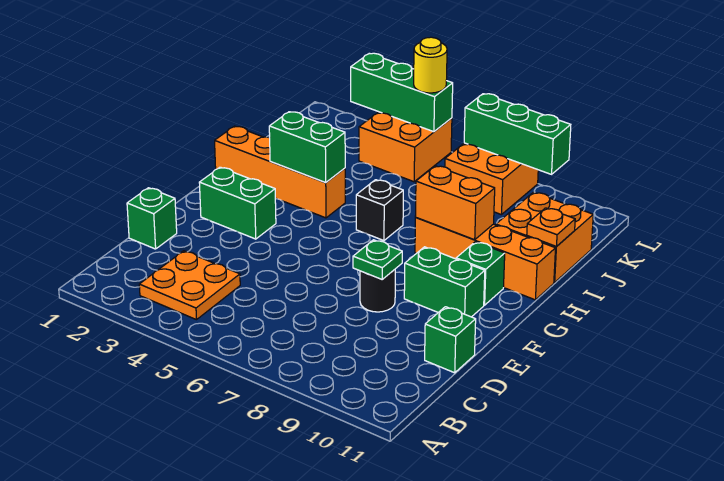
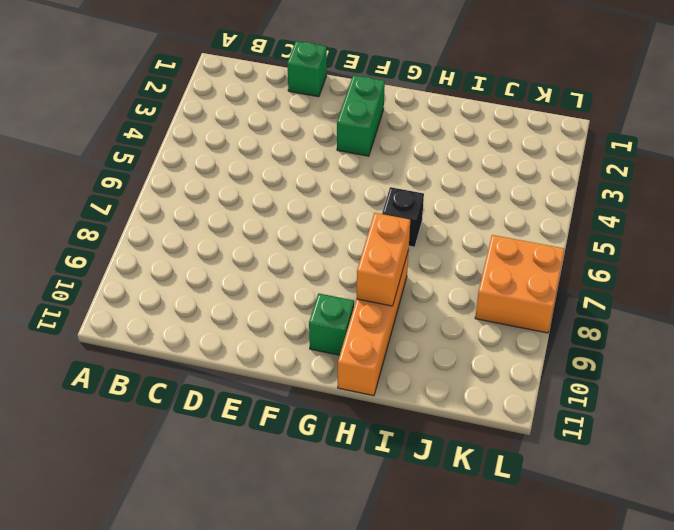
none -> orange plate B3:C4 level 1
none -> green brick D11 level 1
none -> black round brick E8 level 1

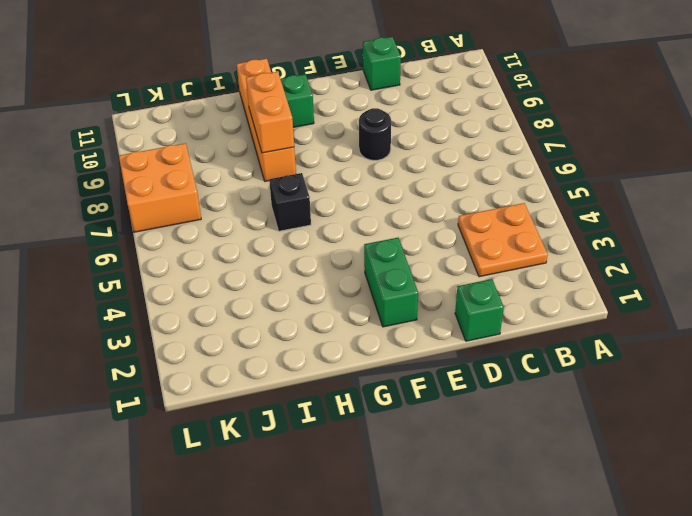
none -> green brick F9:F10 level 1
none -> orange brick H1:H4 level 1
none -> orange brick I10:J11 level 1

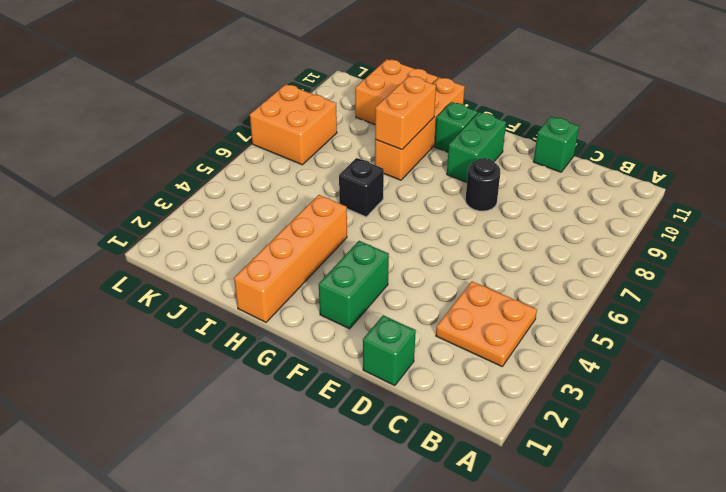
none -> orange brick K4:L5 level 1
none -> green plate E8 level 2
none -> green brick H3:H4 level 2

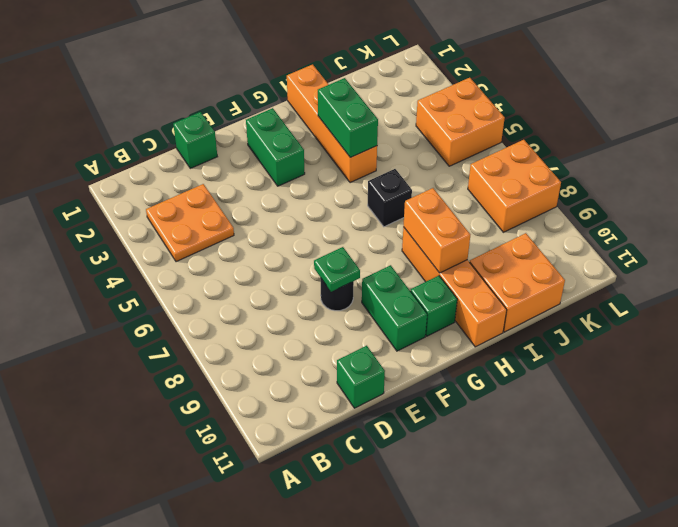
none -> orange plate I11 level 2
none -> green brick L3:L5 level 2
none -> green brick L7:L9 level 2

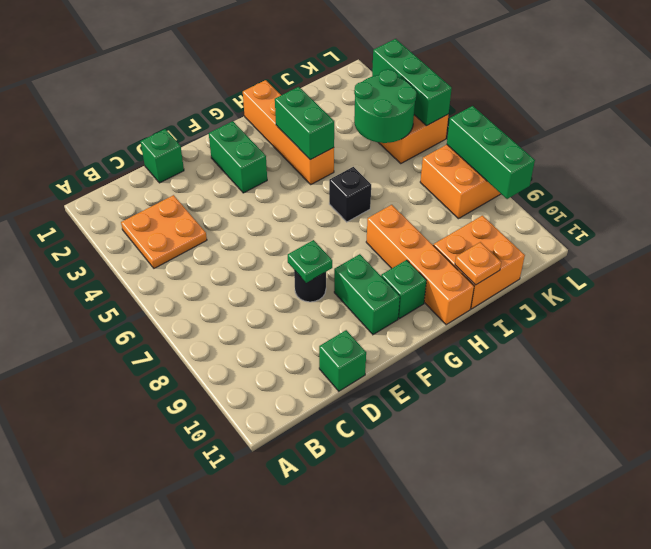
green round brick J4:K5 level 2 -> none
none -> orange brick H8:H9 level 2
none -> yellow round brick L5 level 3

